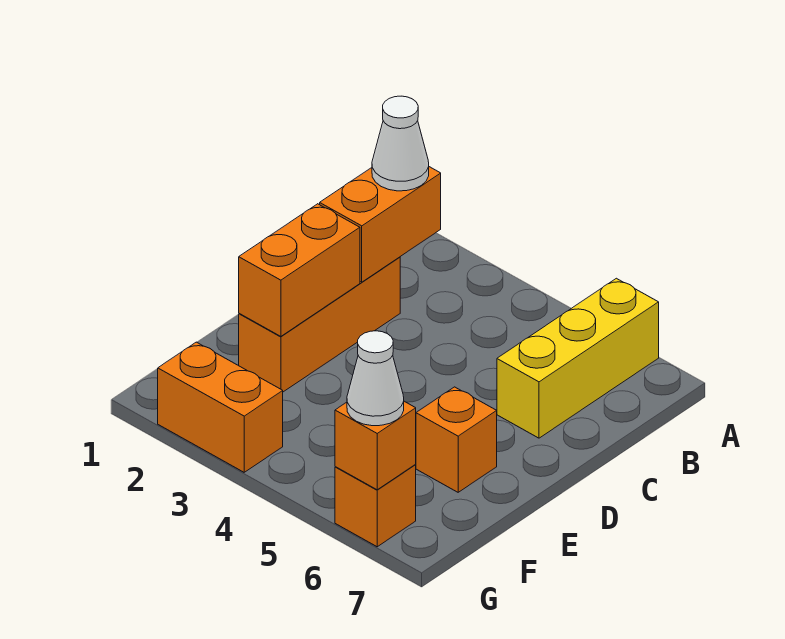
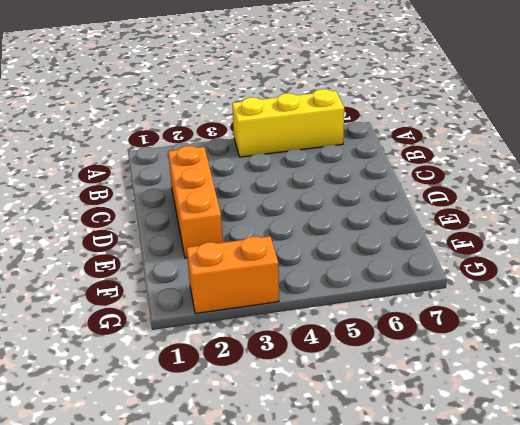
yellow brick A4:A6 level 1 -> yellow brick A6:C6 level 1
none -> orange brick E6 level 1
none -> orange brick G6 level 1

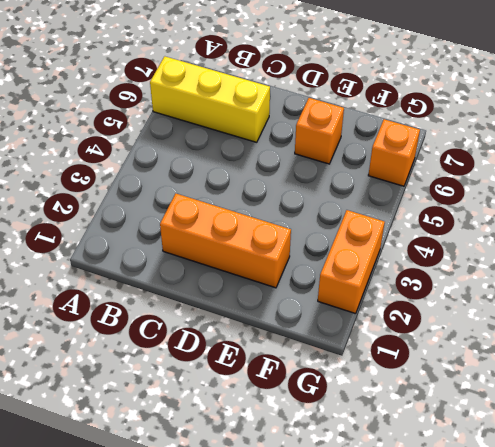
none -> orange brick B2:C2 level 2
none -> orange brick D2:E2 level 2

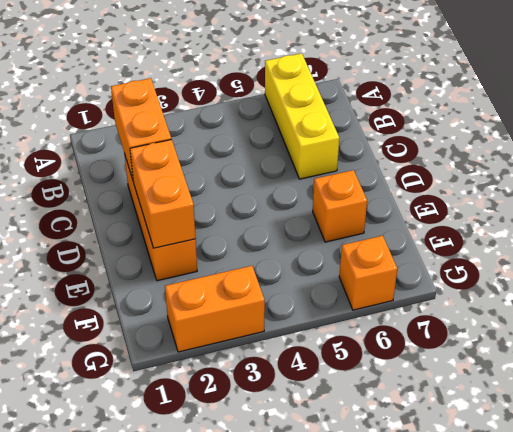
none -> orange brick G6 level 2
none -> white cone B2 level 3

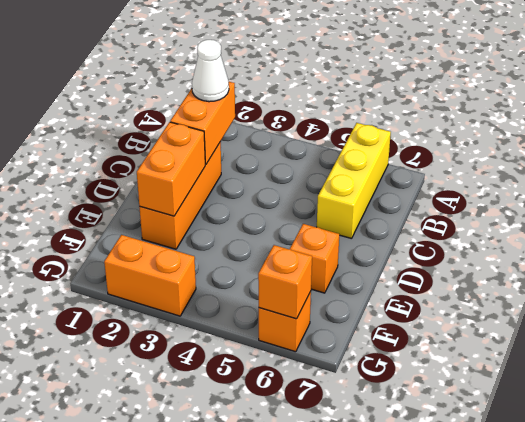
none -> white cone G6 level 3

